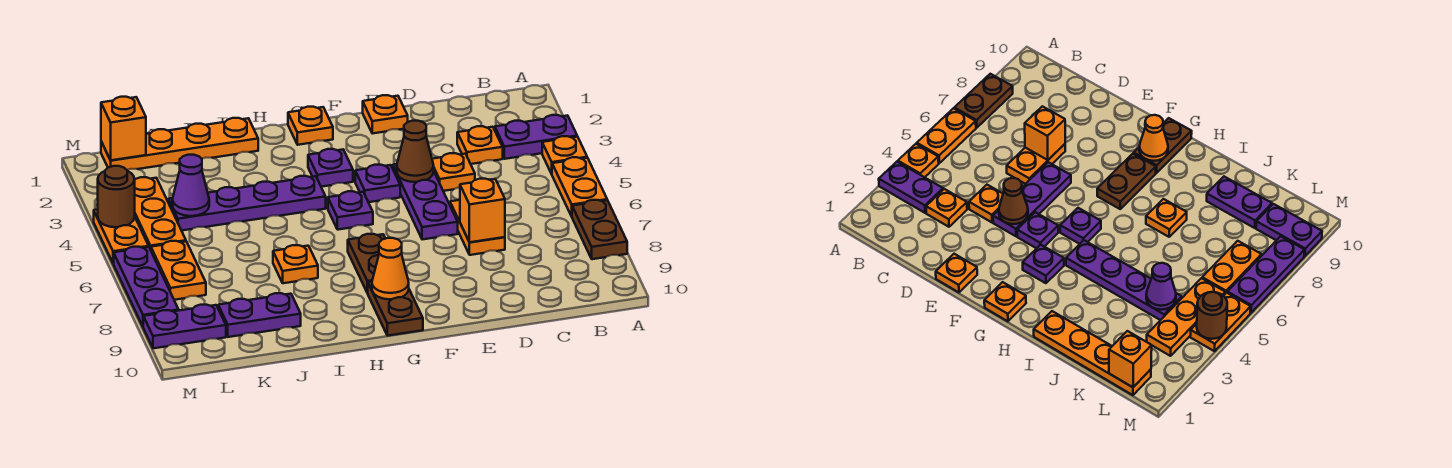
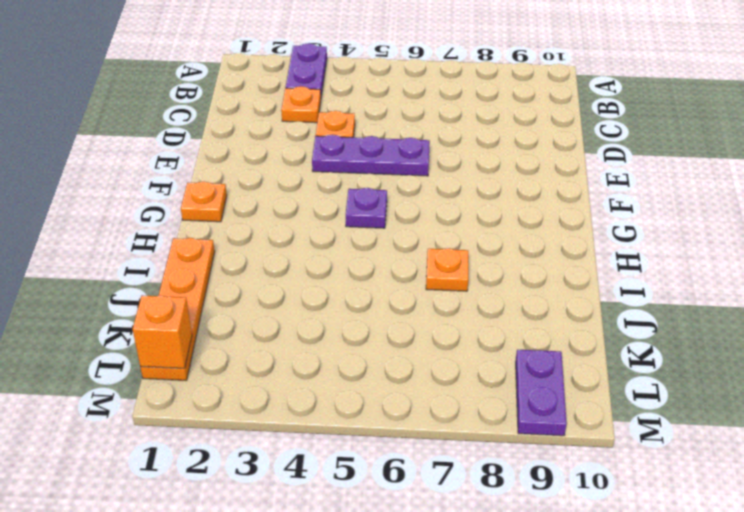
none -> orange plate A4 level 1
none -> orange plate A5:A6 level 1
none -> brown plate A7:A8 level 1
none -> orange plate D6:D7 level 1

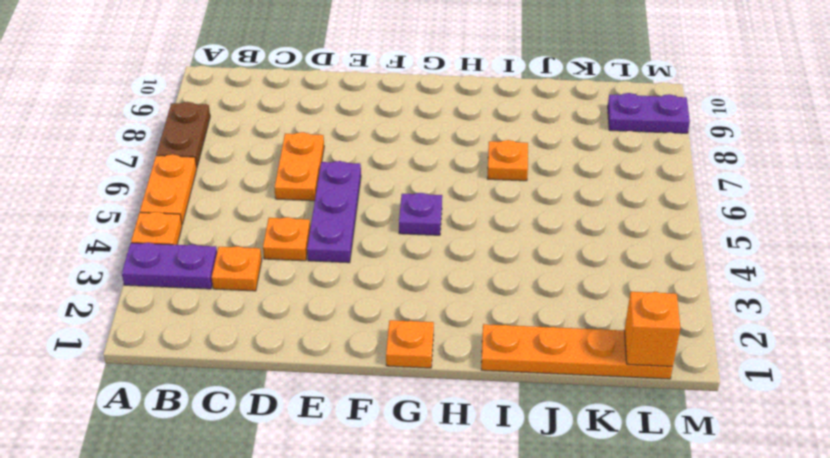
none -> orange plate E1 level 1
none -> purple plate F4 level 1
none -> purple plate G3 level 1
none -> brown plate G7:G8 level 1

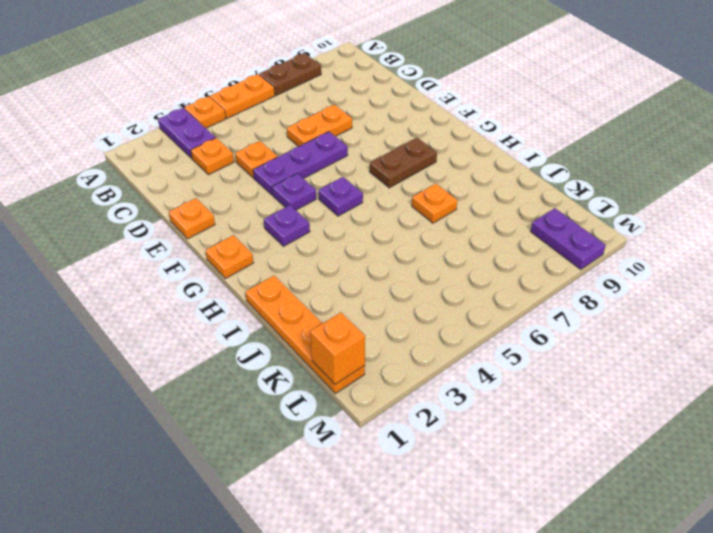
none -> brown plate G9:G10 level 1
none -> purple plate H4:K4 level 1
none -> purple plate J9:K9 level 1
none -> orange plate L3:L5 level 1

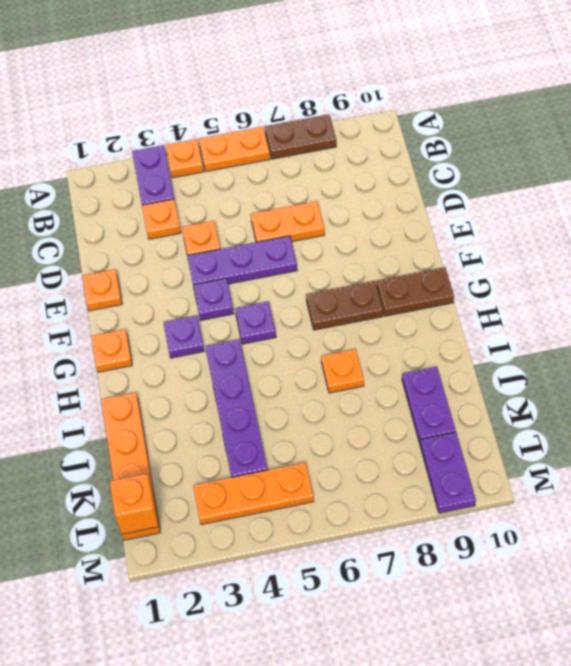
none -> orange plate L6:L7 level 1
none -> orange plate M4:M5 level 1
none -> purple plate M6:M8 level 1
none -> orange brick D7 level 2

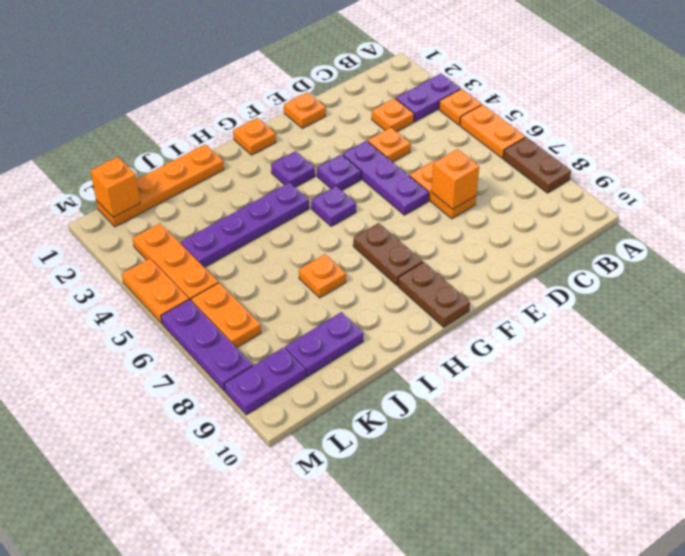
none -> brown cone E4 level 2
none -> orange cone G9 level 2
none -> purple cone K4 level 2
none -> brown round brick M4 level 2

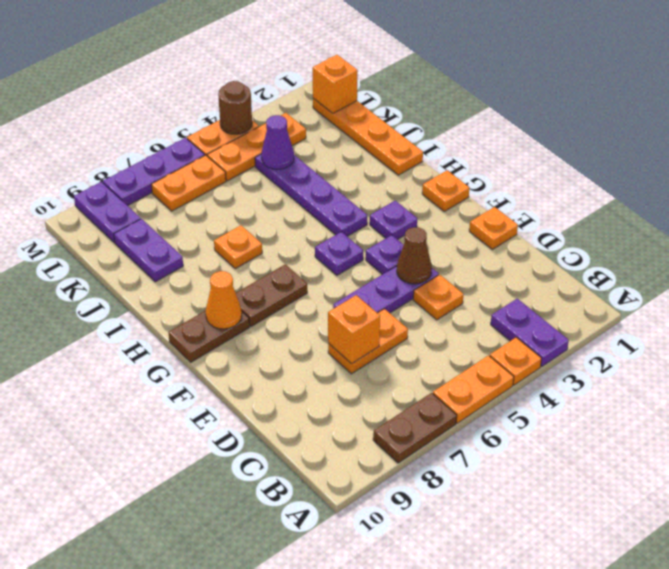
none -> orange plate C3 level 1

